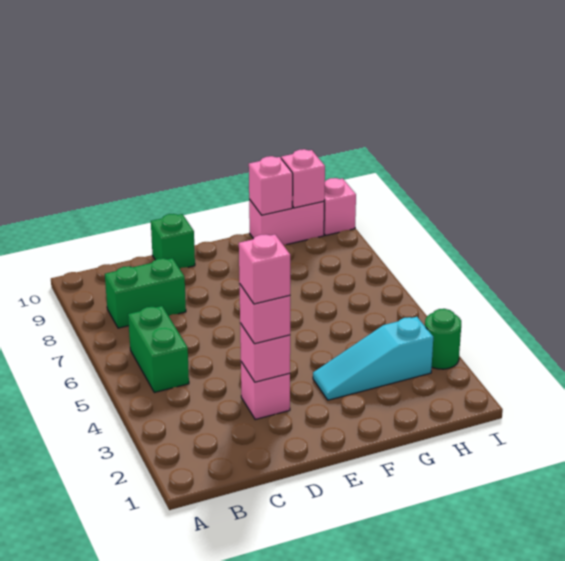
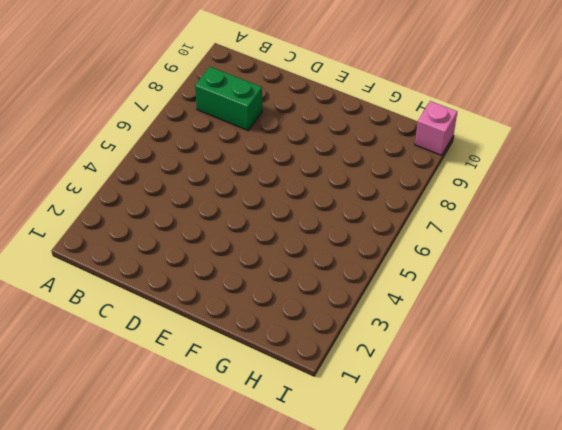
none -> green brick B5:B6 level 1
none -> pink brick D3 level 1
none -> green brick D10 level 1

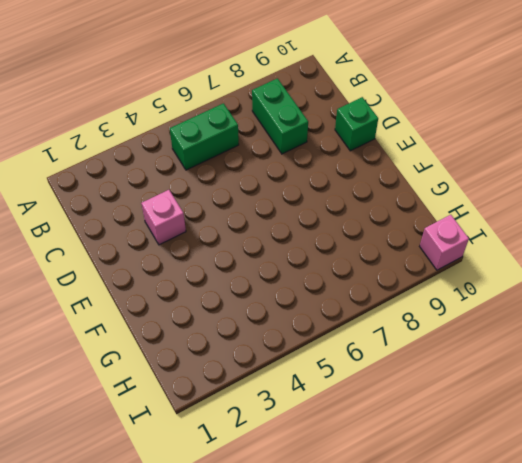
none -> cyan slope F3:H3 level 1 top H
none -> pink brick G10:H10 level 1
none -> green round brick I3 level 1

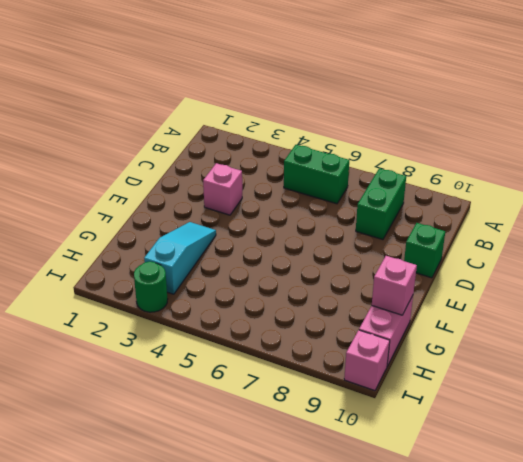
none -> pink brick D3 level 2
none -> pink brick H10 level 2
none -> pink brick D3 level 3

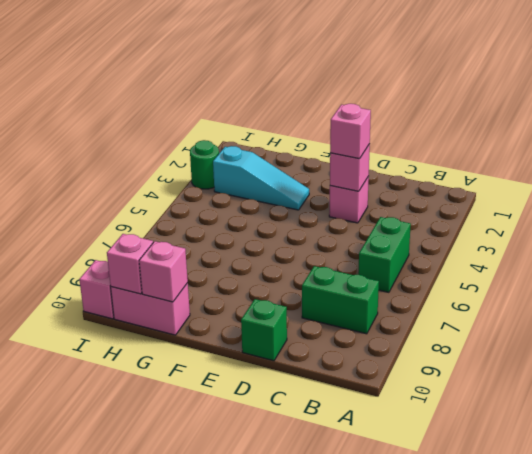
none -> pink brick D3 level 4

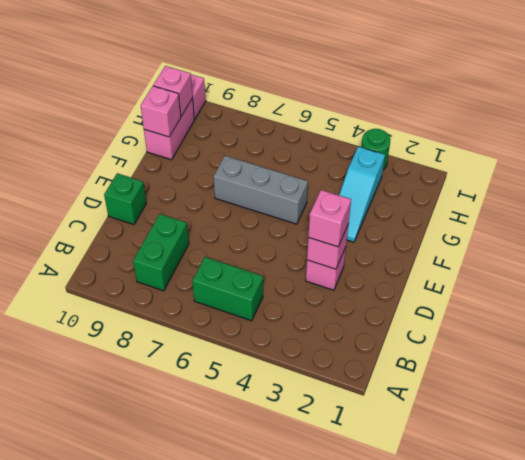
grey brick F5:F7 level 1 -> none
none -> pink brick D3 level 4

